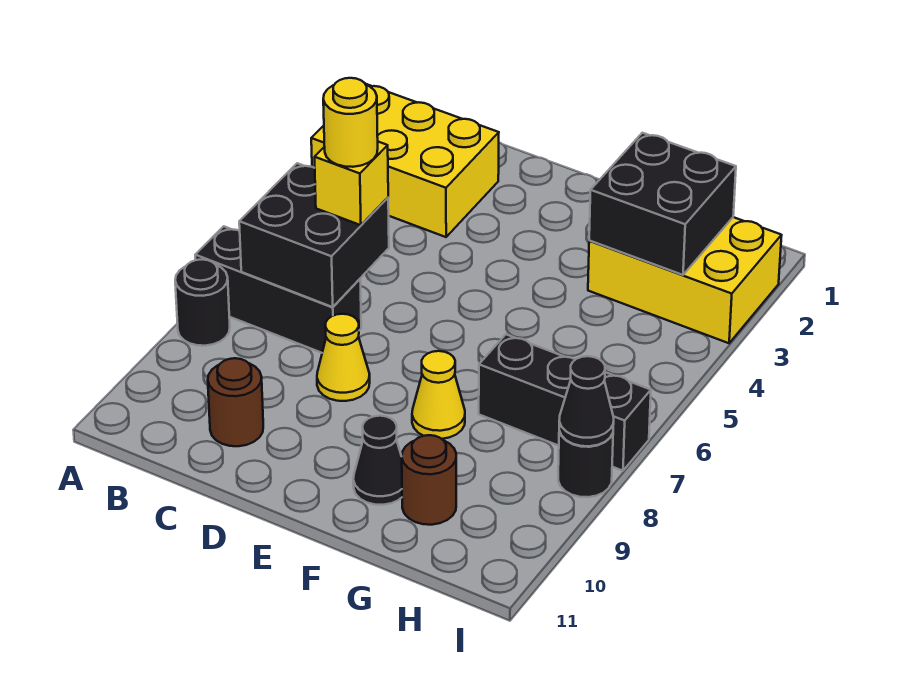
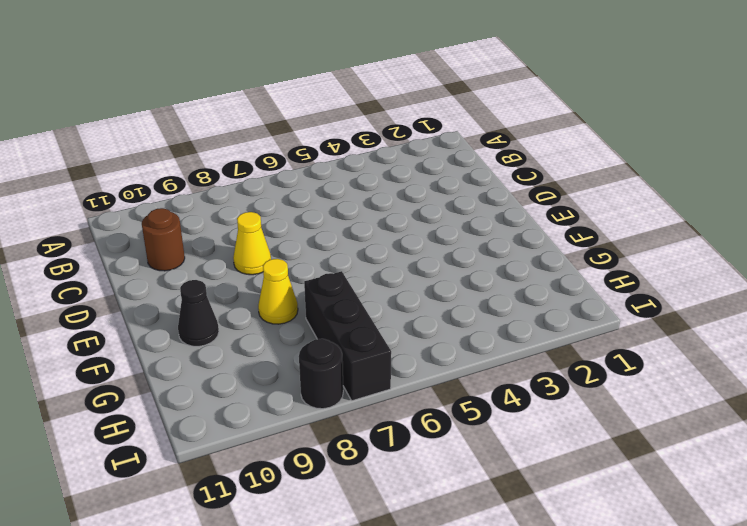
none -> yellow brick A2:C3 level 1
none -> black brick A7:C7 level 1
none -> black round brick A8 level 1

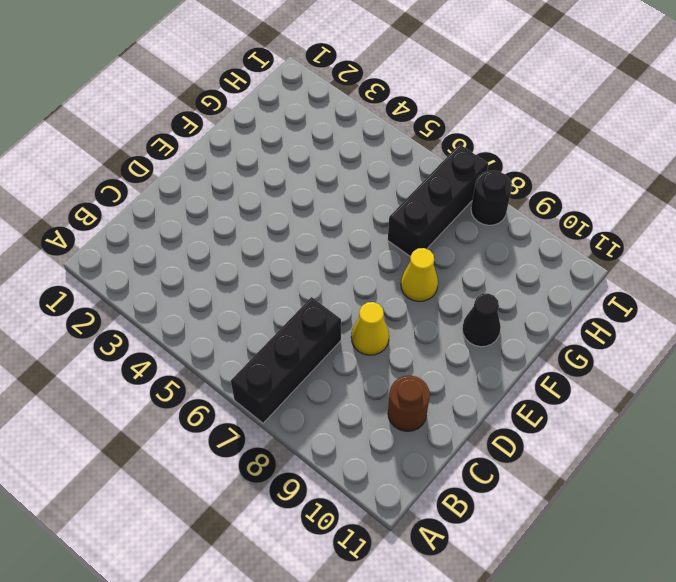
none -> yellow brick A2:C3 level 1
none -> black round brick A8 level 1
none -> yellow brick G2:I3 level 1

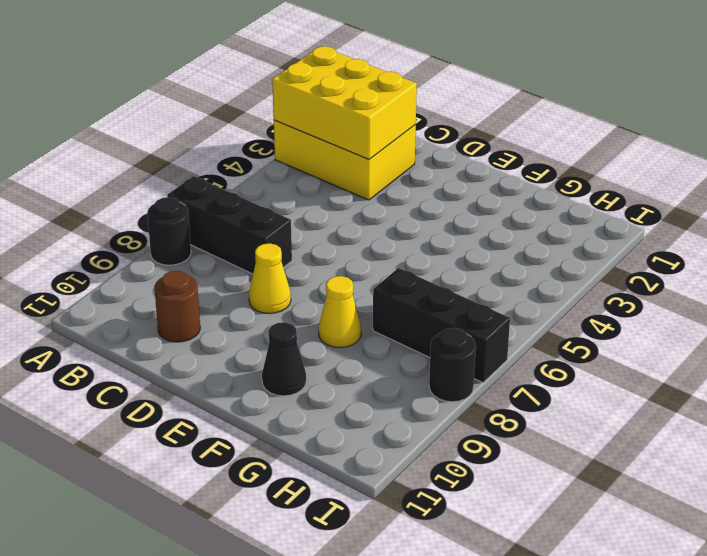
yellow brick A2:C3 level 2 -> yellow brick G2:I3 level 1
none -> brown round brick G10 level 1
none -> black brick B6:C7 level 2
none -> black brick G2:H3 level 2

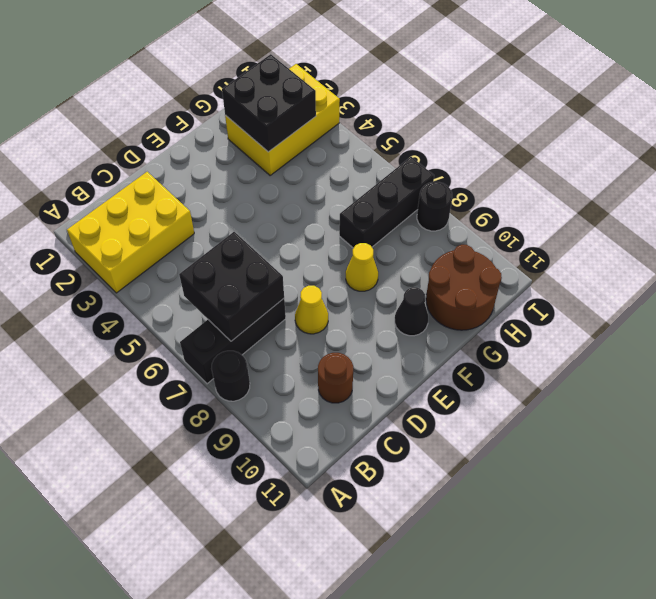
brown round brick G10:H11 level 1 -> brown round brick G10 level 1
none -> black cone I8 level 2
none -> yellow brick C6 level 3
none -> yellow round brick C6 level 4

